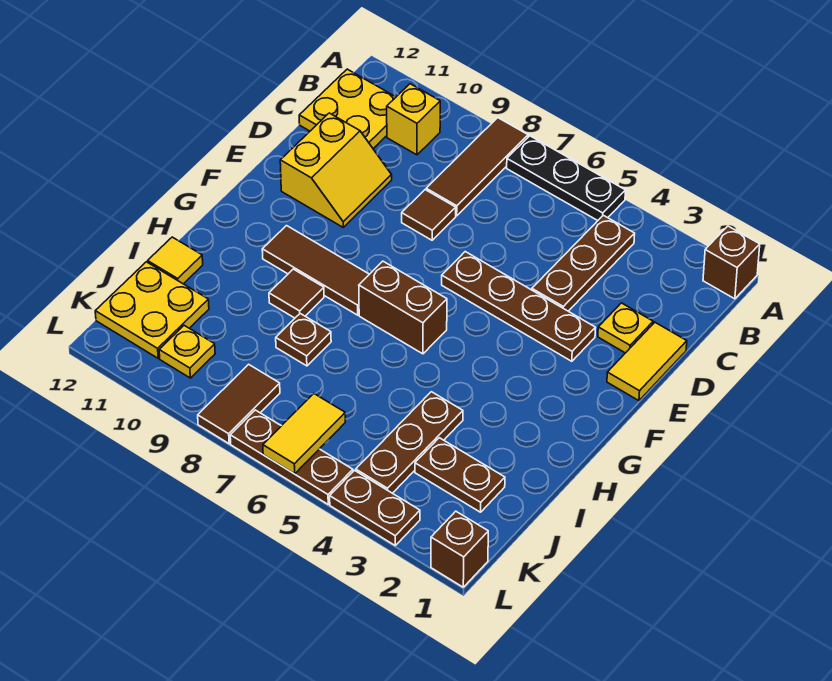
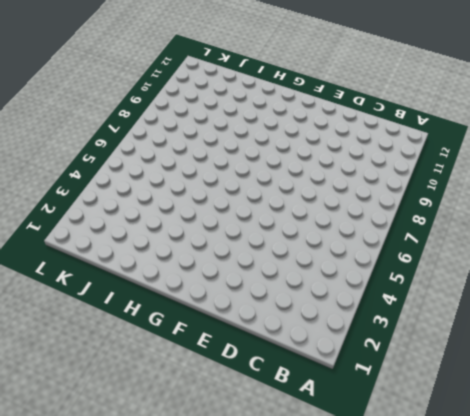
none -> brown brick A1 level 1
none -> black plate A5:A7 level 1
none -> brown tile A8:C8 level 1

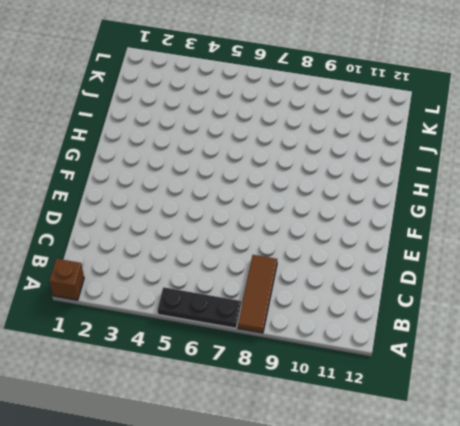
none -> brown plate B4:D4 level 1
none -> yellow brick B10 level 1
none -> yellow plate B11:C12 level 1

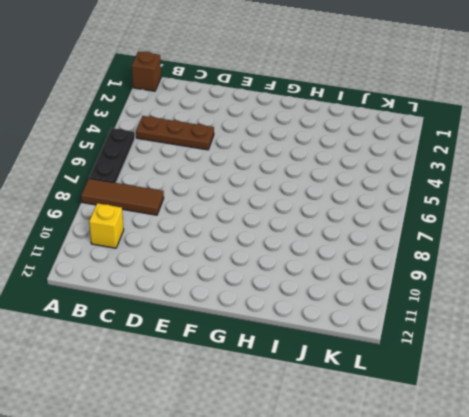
none -> yellow plate B11:C12 level 1
none -> yellow tile D1:E1 level 1
none -> yellow plate D2 level 1

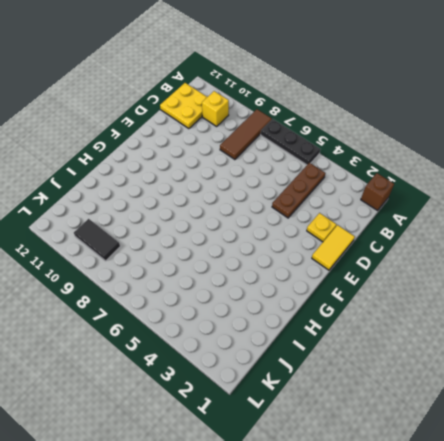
black tile K9:K10 level 1 -> yellow plate K10 level 1
none -> brown tile D8 level 1
none -> yellow slope D10:E11 level 1 top 11
none -> brown plate E3:E6 level 1

